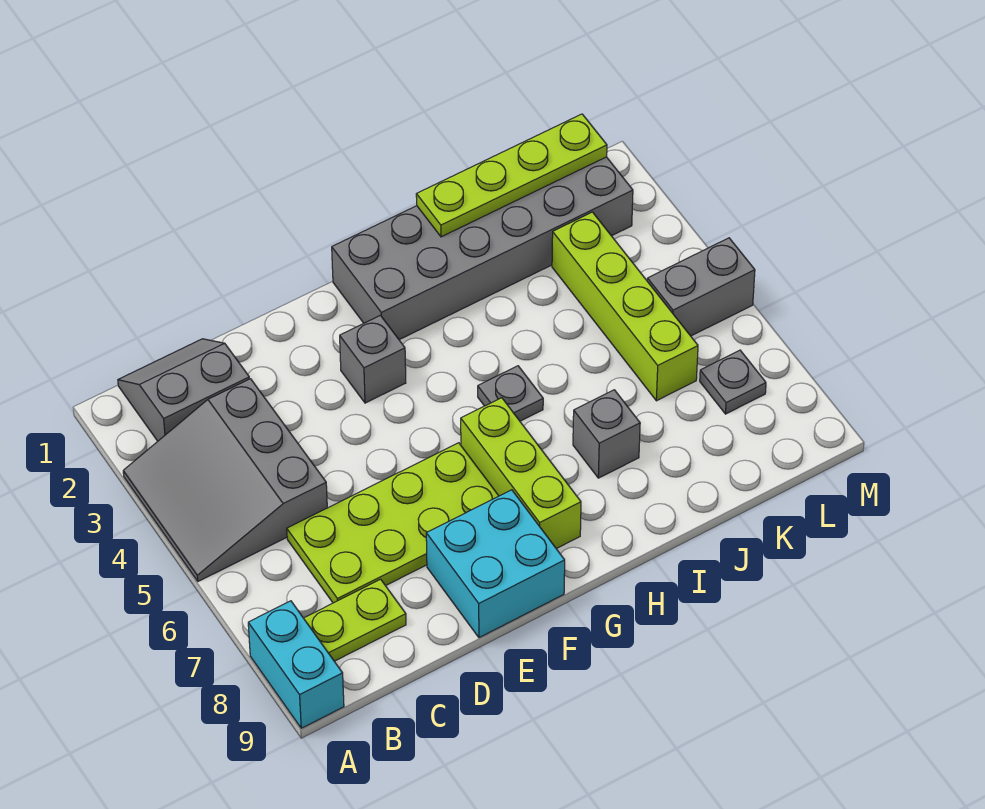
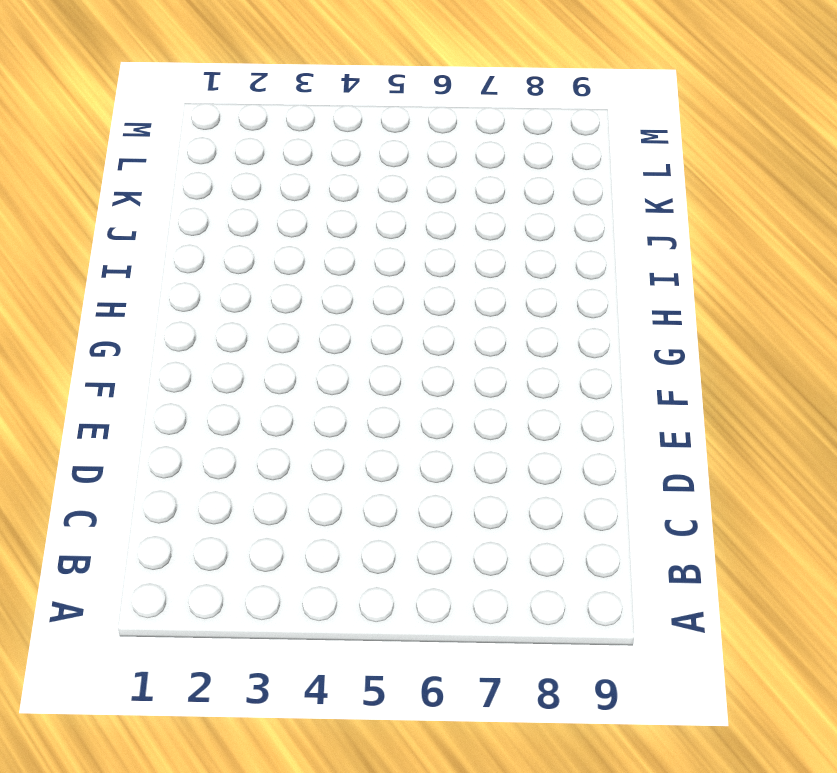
none -> grey slope A3:C5 level 1 top C
none -> cyan brick A8:A9 level 1
none -> grey slope B1:C2 level 1 top 2

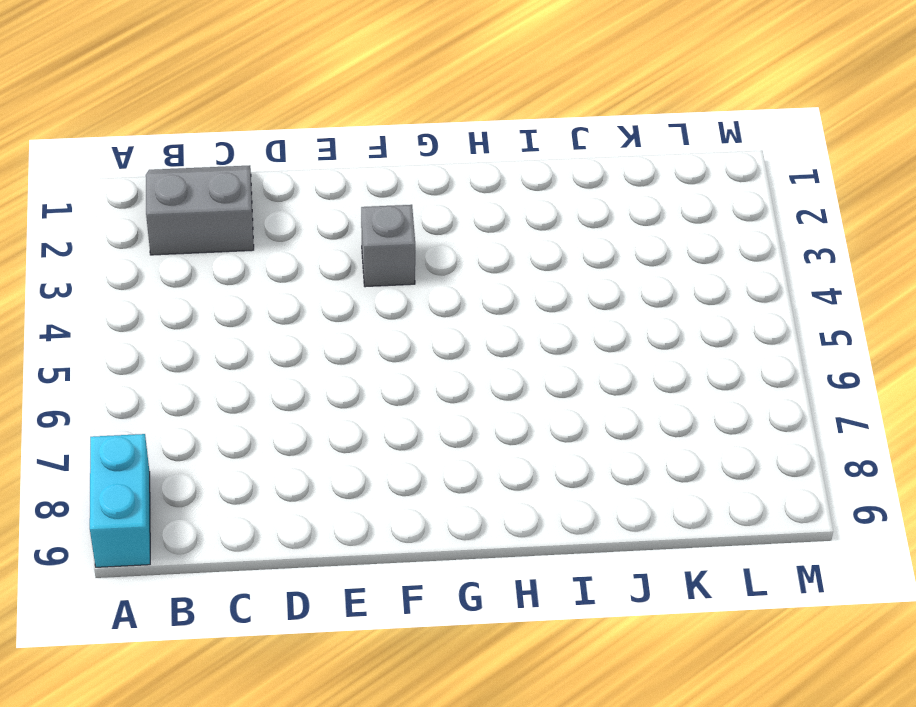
none -> grey slope A3:C5 level 1 top C
none -> lime plate B8:C8 level 1
none -> lime plate C6:F7 level 1

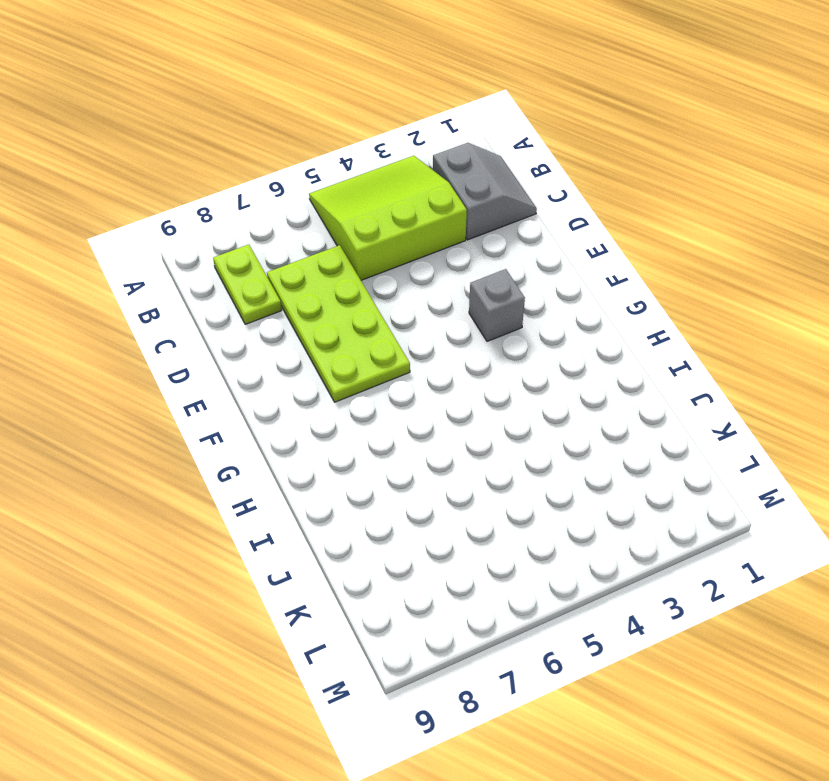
lime slope A3:C5 level 1 top C -> grey slope A3:C5 level 1 top C
none -> cyan brick A8:A9 level 1
none -> cyan brick E8:F9 level 1
none -> grey brick G1:L2 level 1

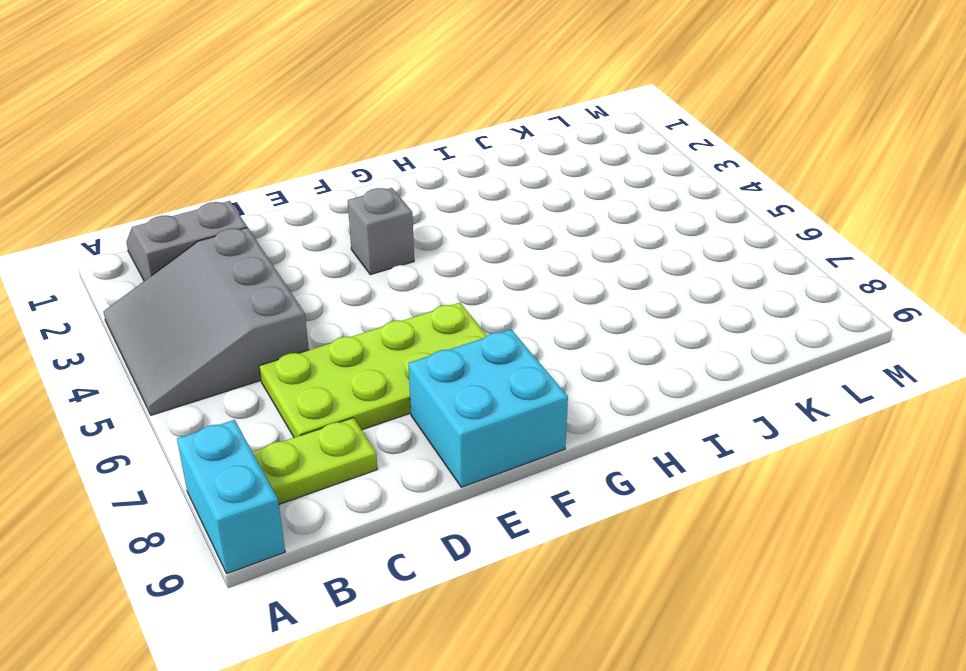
none -> grey brick G1:L2 level 1
none -> lime brick G6:G8 level 1
none -> grey plate H5 level 1

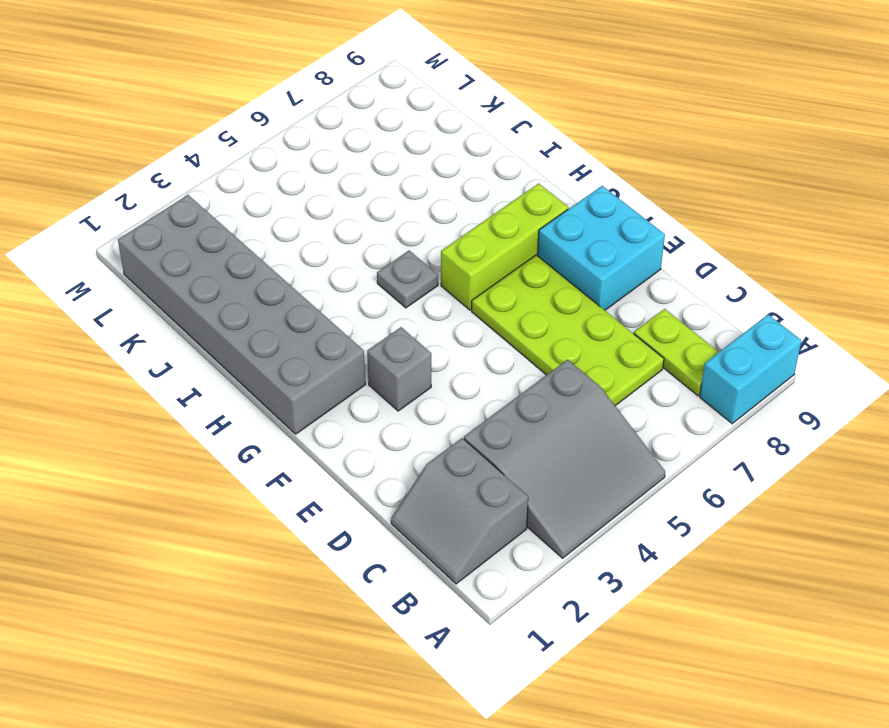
none -> grey brick I7 level 1
none -> lime brick K3:K6 level 1
none -> grey brick L5:M5 level 1

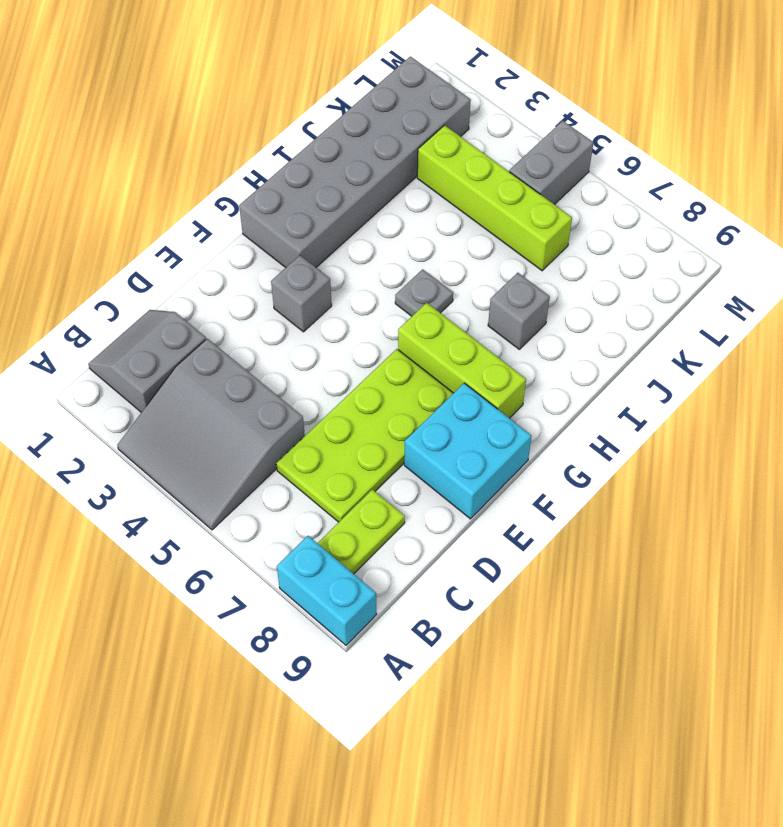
none -> grey plate L7 level 1
none -> lime plate I1:L1 level 2

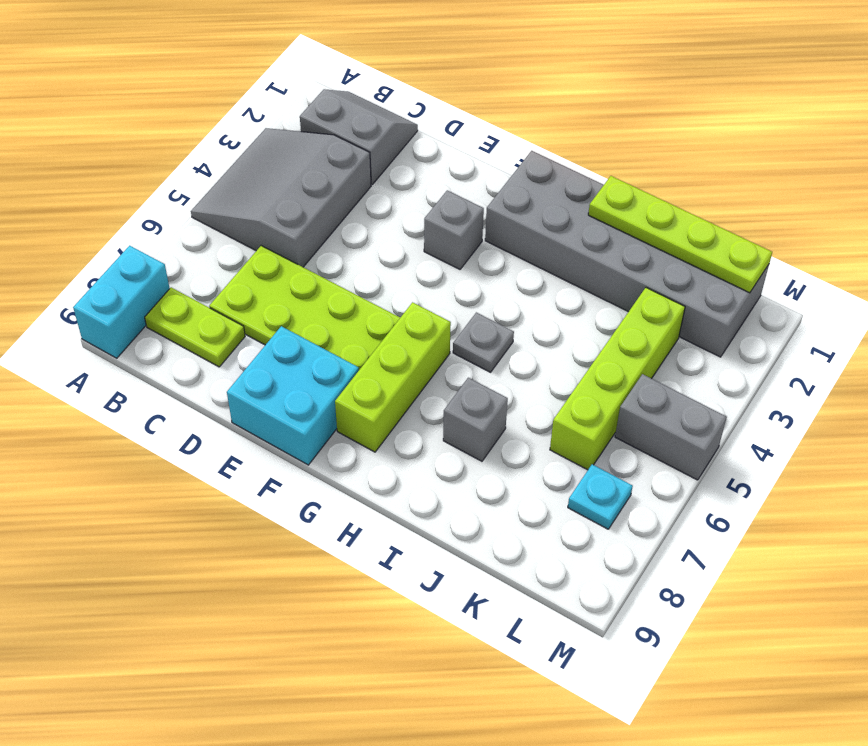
cyan plate L7 level 1 -> grey plate L7 level 1

